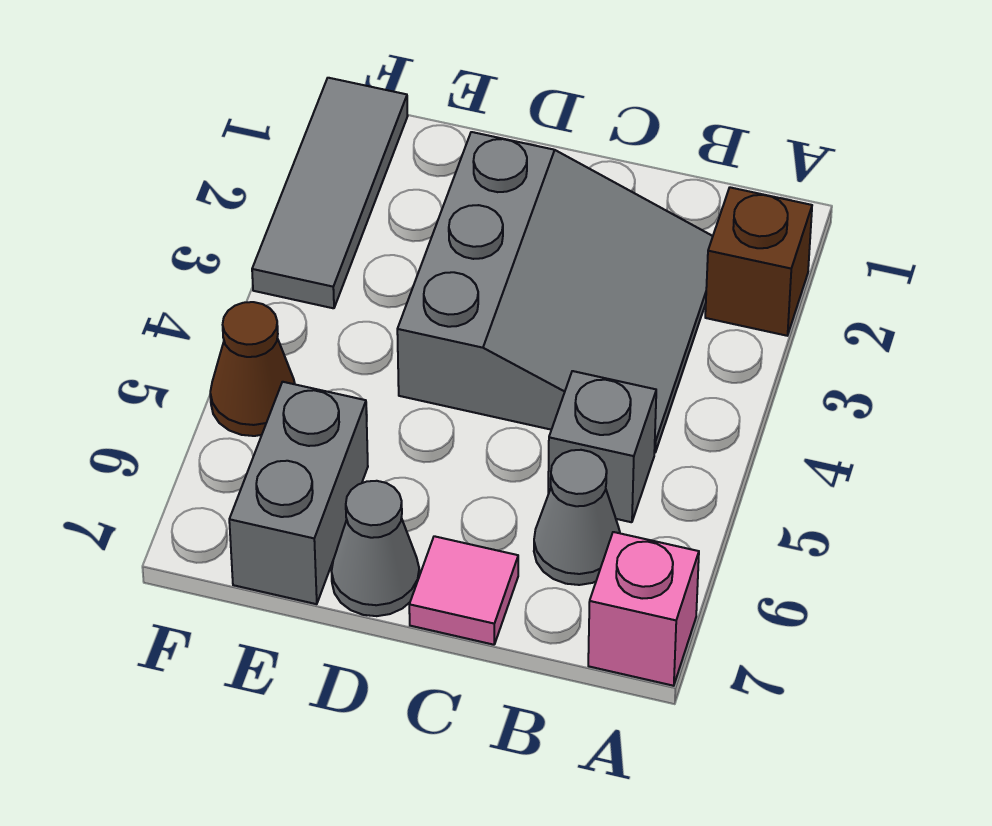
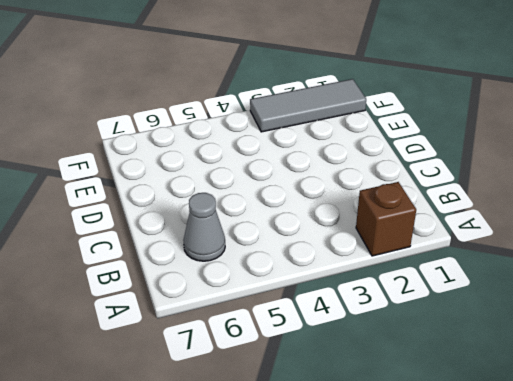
none -> pink brick A7 level 1
none -> grey slope B2:D4 level 1 top D

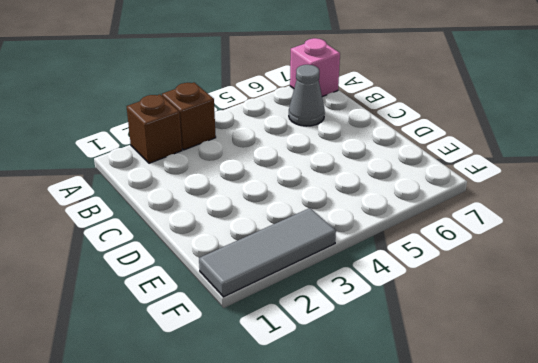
brown brick A3 level 1 -> none
none -> grey slope B2:D4 level 1 top D
none -> grey brick B5 level 1

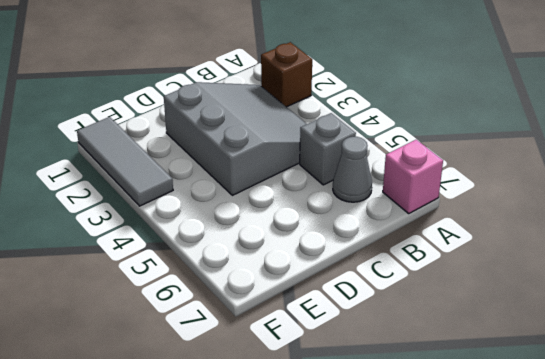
none -> pink tile C7 level 1
none -> grey cone D7 level 1

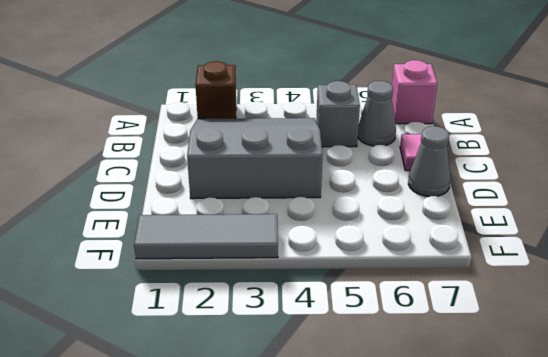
none -> grey brick E6:E7 level 1
none -> brown cone F5 level 1

